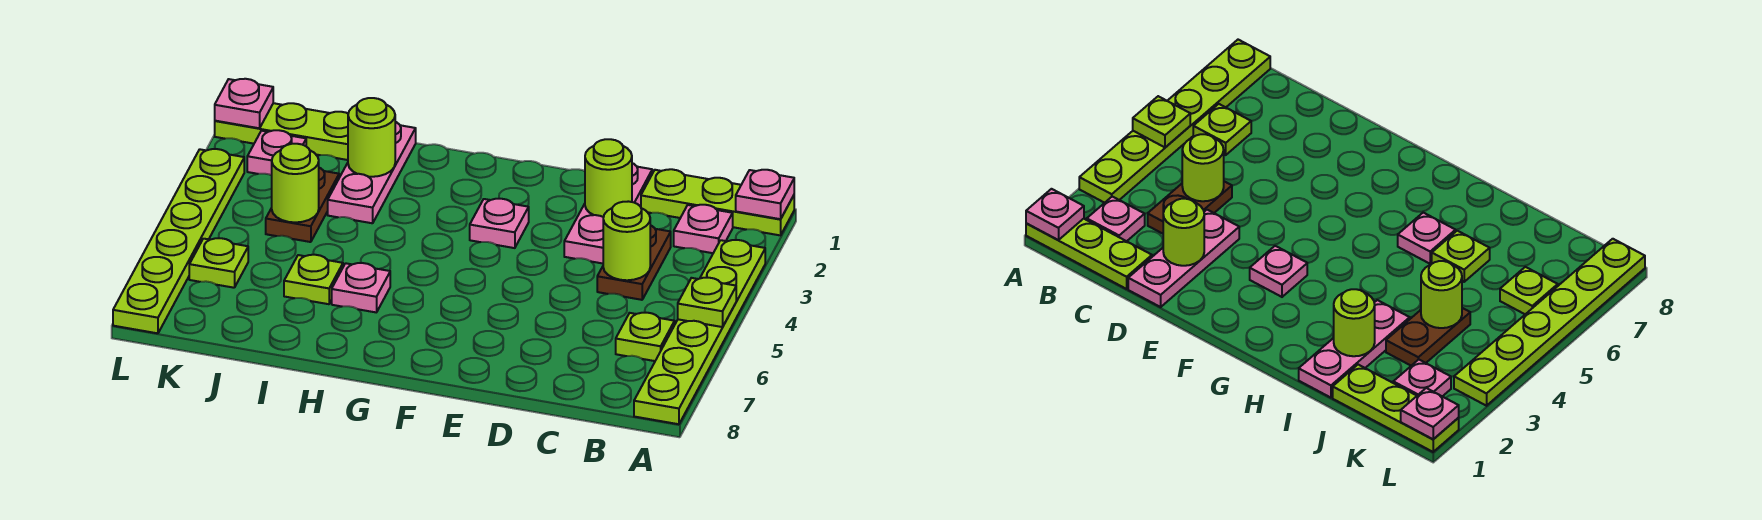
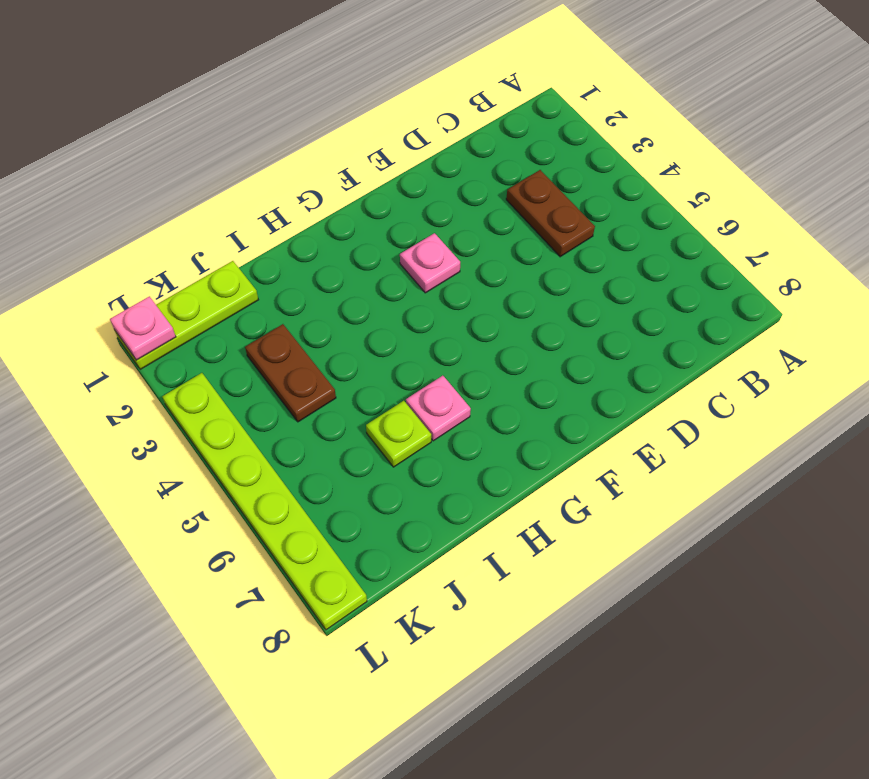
none -> lime plate A1:C1 level 1
none -> lime plate A3:A8 level 1
none -> pink plate B2 level 1

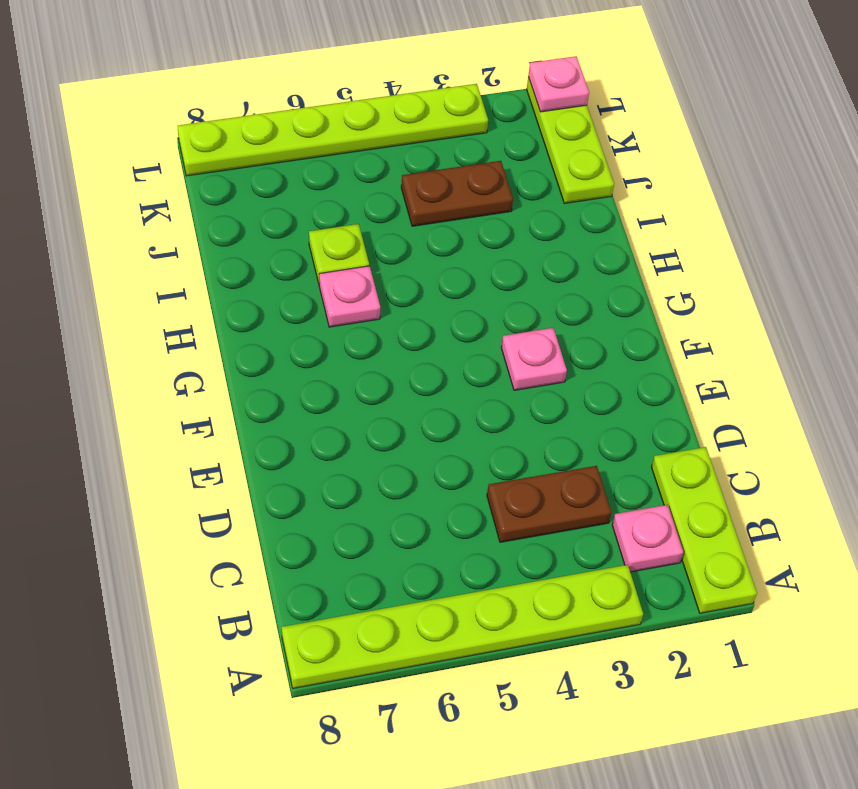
none -> lime plate B6 level 1
none -> pink plate D1:D3 level 1
none -> pink plate I1:I3 level 1

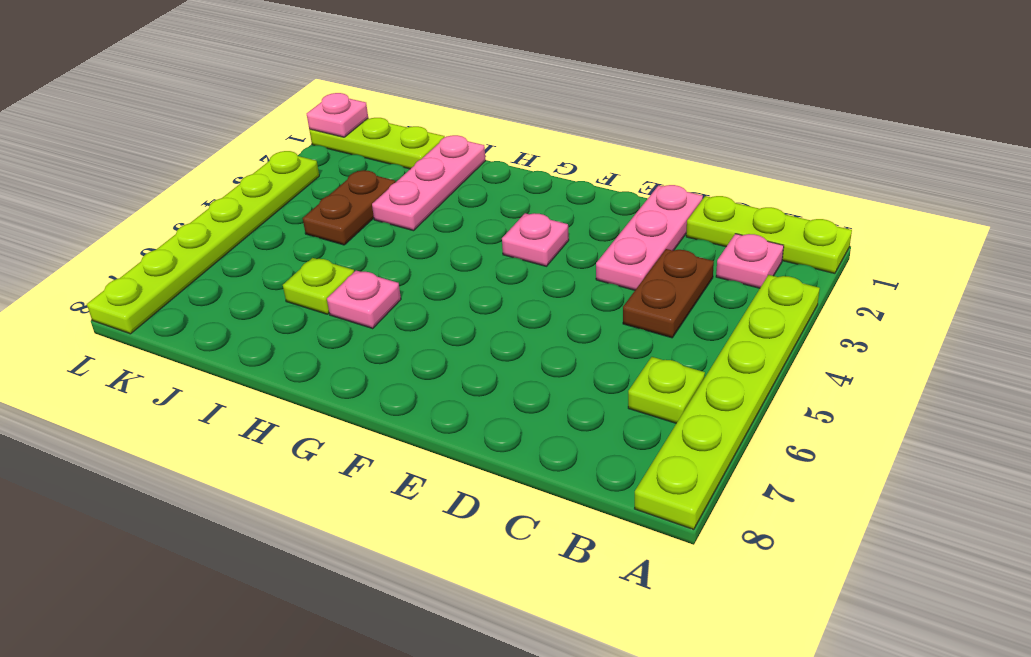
none -> pink plate K2 level 1
none -> lime plate K6 level 1
none -> pink plate A1 level 2

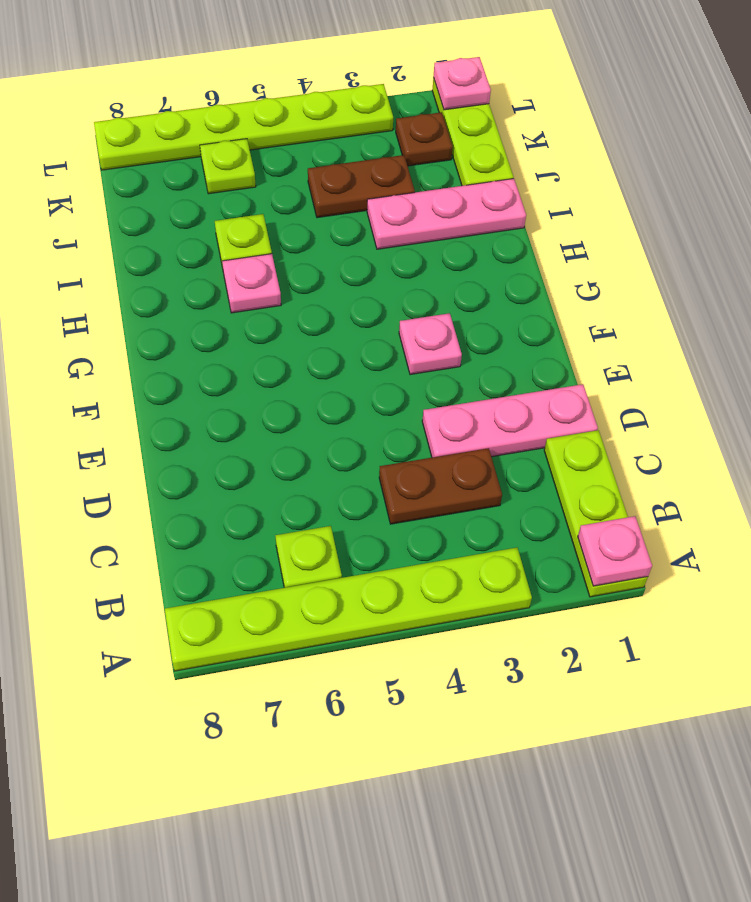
brown plate K2 level 1 -> pink plate K2 level 1
none -> pink plate B2 level 1
none -> lime plate A5 level 2
none -> lime round brick C4 level 2

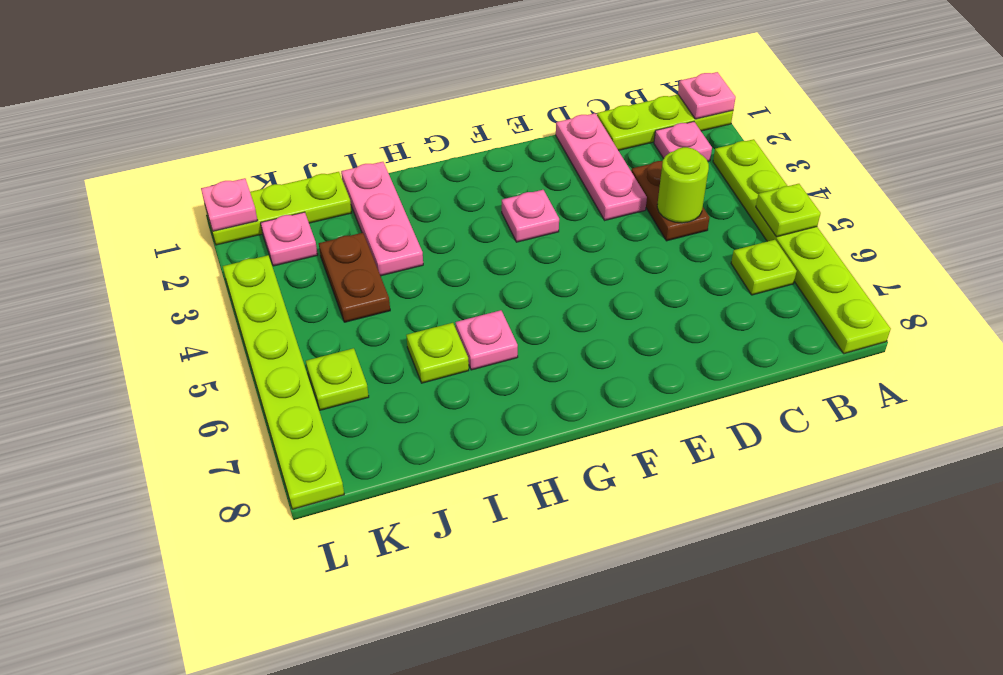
none -> lime round brick D2 level 2
none -> lime round brick I2 level 2
none -> lime round brick J4 level 2

